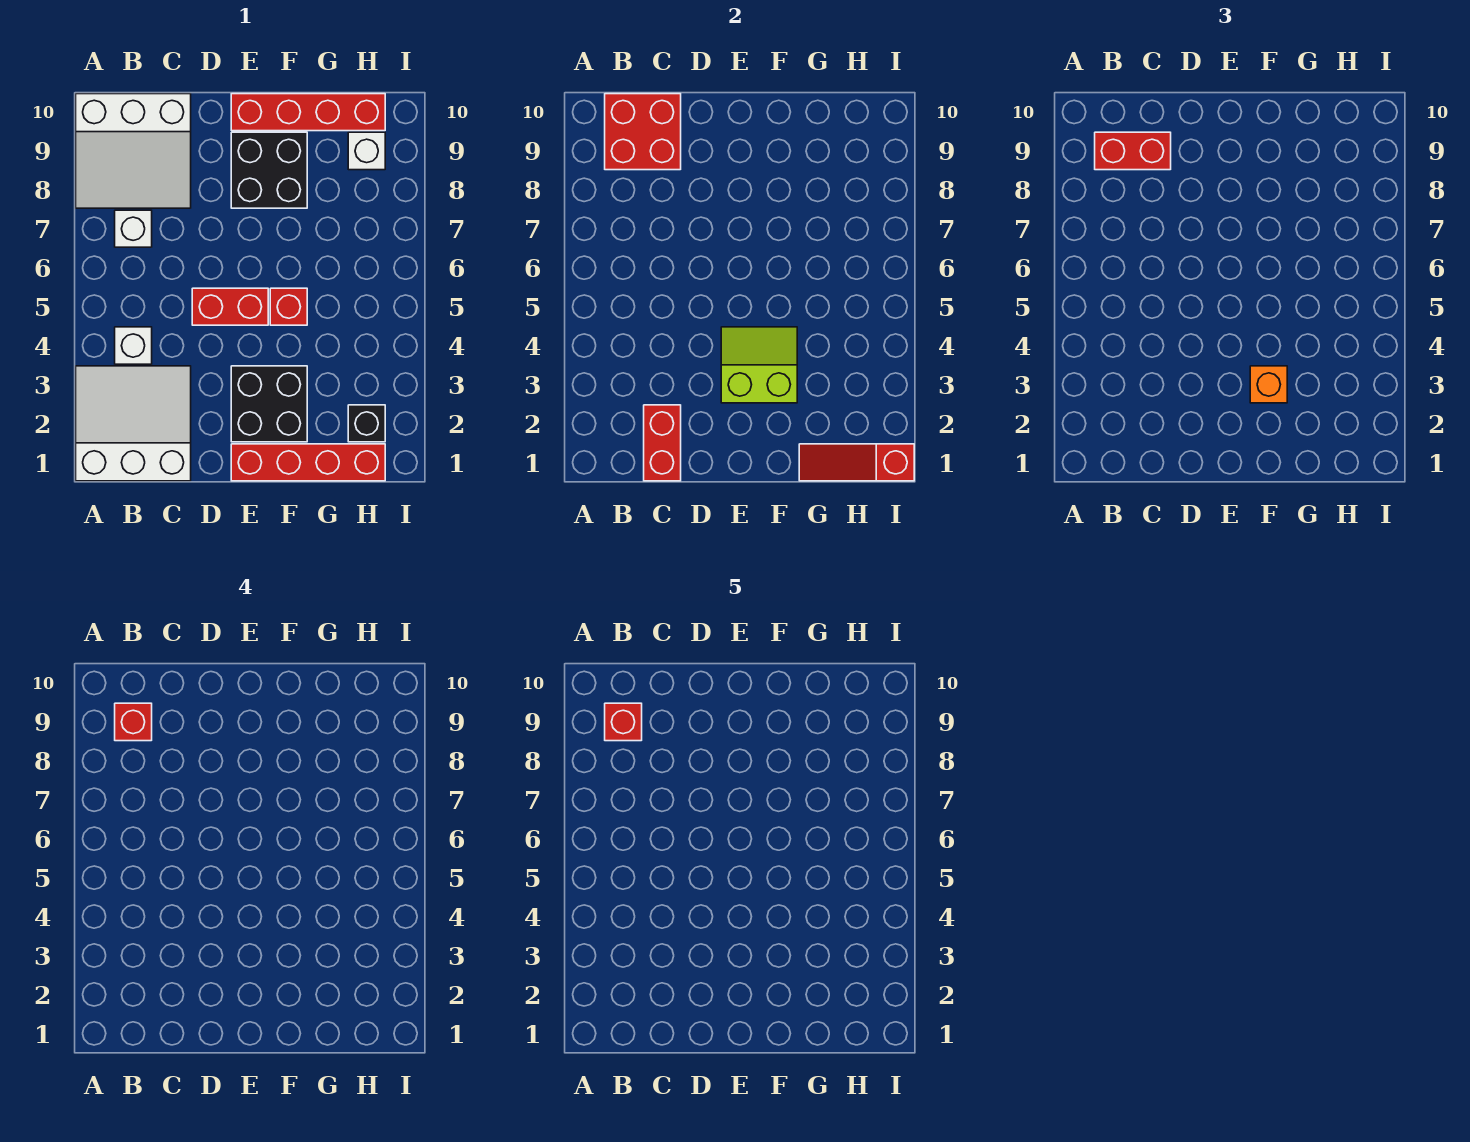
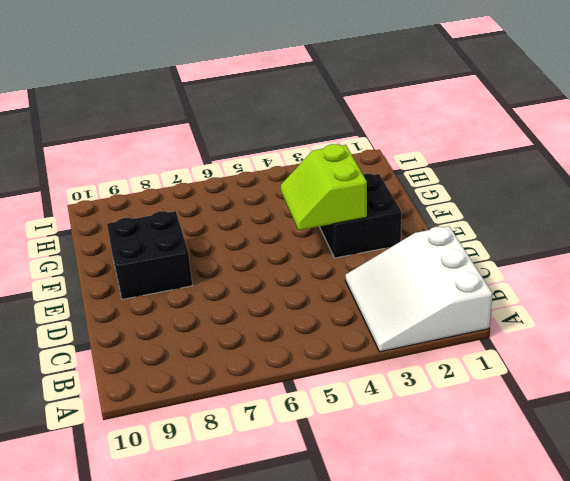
none -> white slope A8:C10 level 1 top 10
none -> white brick B4 level 1
none -> white brick B7 level 1

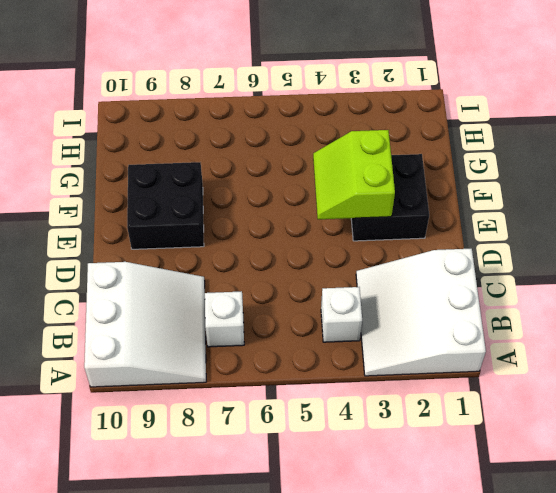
none -> red brick D5:E5 level 1
none -> red brick E1:H1 level 1
none -> red brick E10:H10 level 1

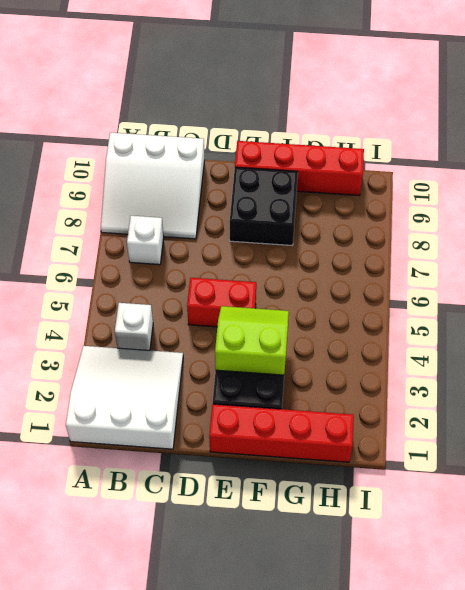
none -> red brick F5 level 1
none -> black brick H2 level 1
none -> white brick H9 level 1

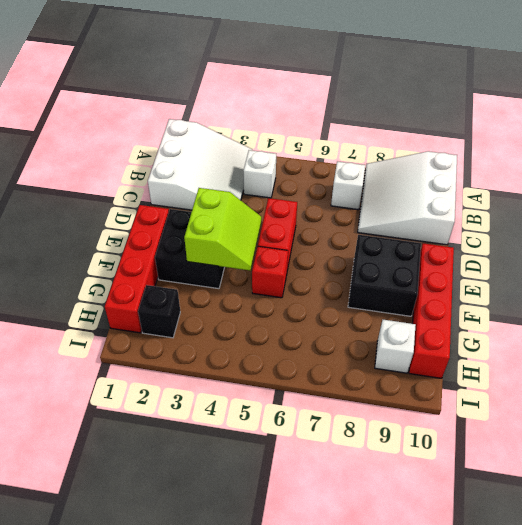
none -> red brick B9:C10 level 2
none -> red brick C1:C2 level 2
none -> red slope G1:I1 level 2 top I

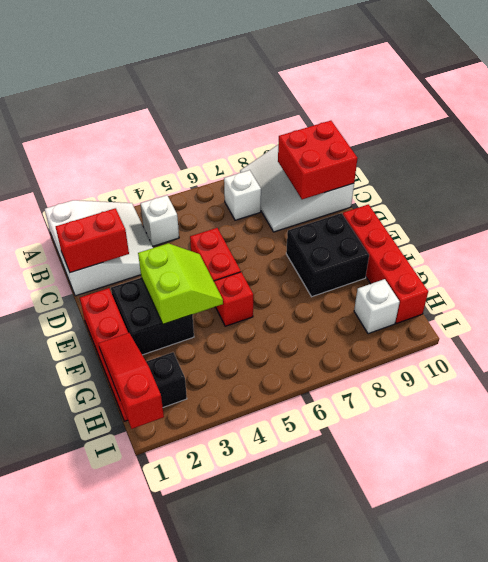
none -> red brick B9:C9 level 3
none -> orange brick F3 level 3
none -> red brick B9 level 4

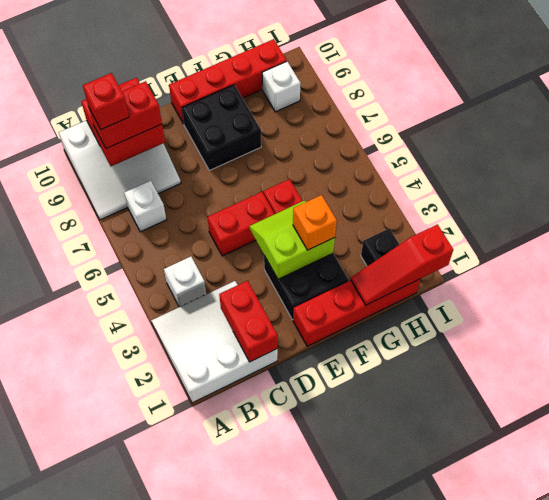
none -> red brick B9 level 5

